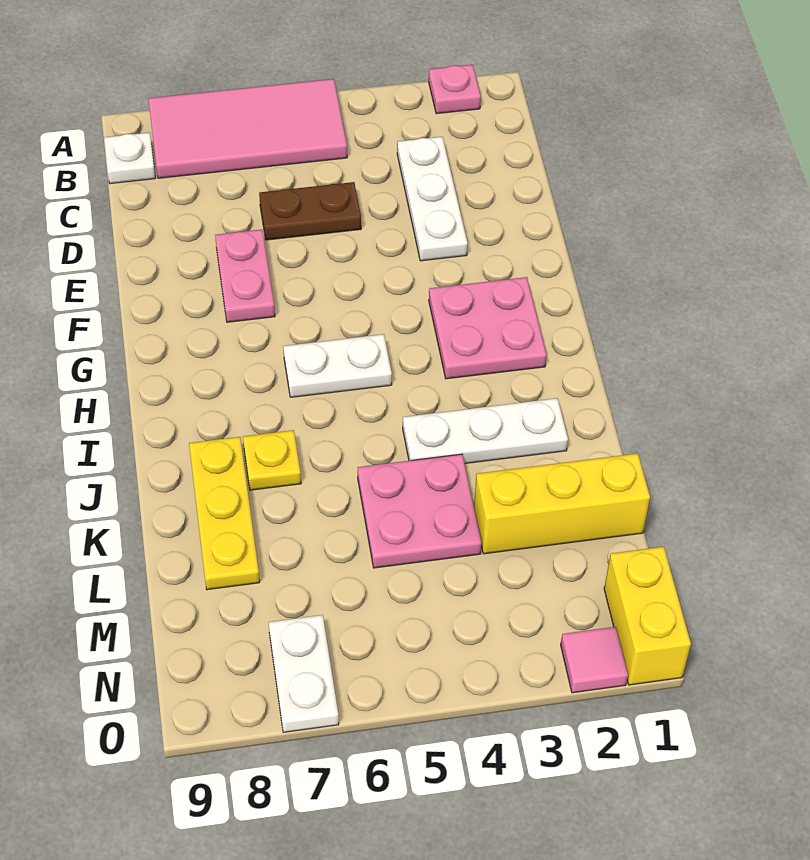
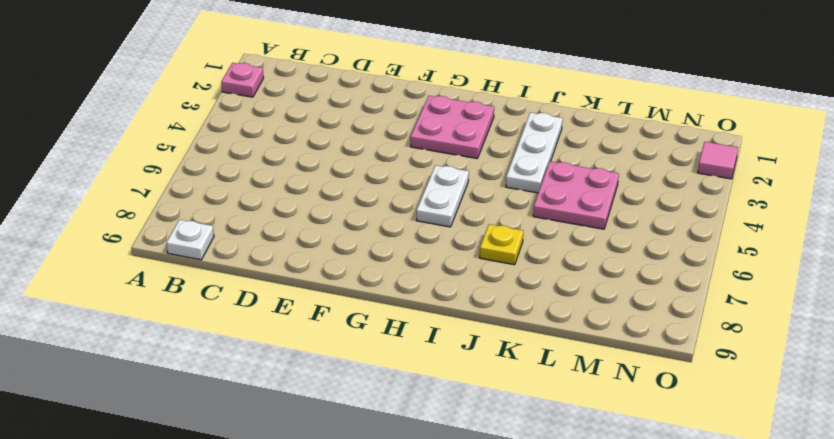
none -> pink tile A5:B8 level 1
none -> white plate C3:E3 level 1
none -> brown plate D5:D6 level 1

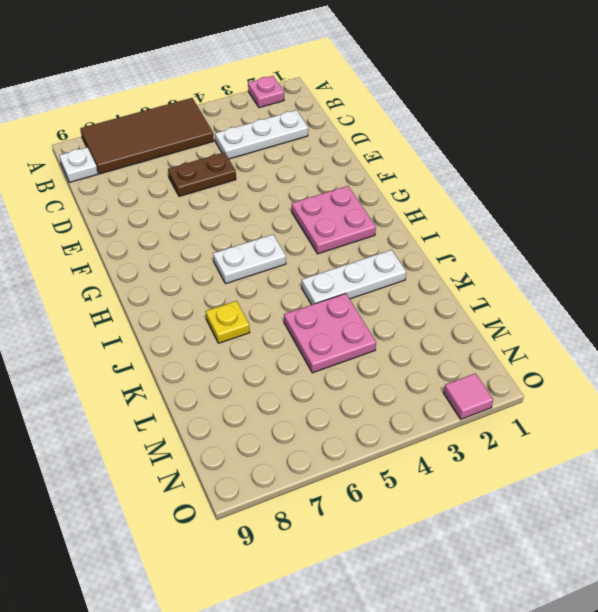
brown tile A5:B8 level 1 -> pink tile A5:B8 level 1
white plate C2:C4 level 1 -> white plate C3:E3 level 1
none -> pink plate E7:F7 level 1
none -> yellow plate J8:L8 level 1
none -> yellow brick L1:L3 level 1

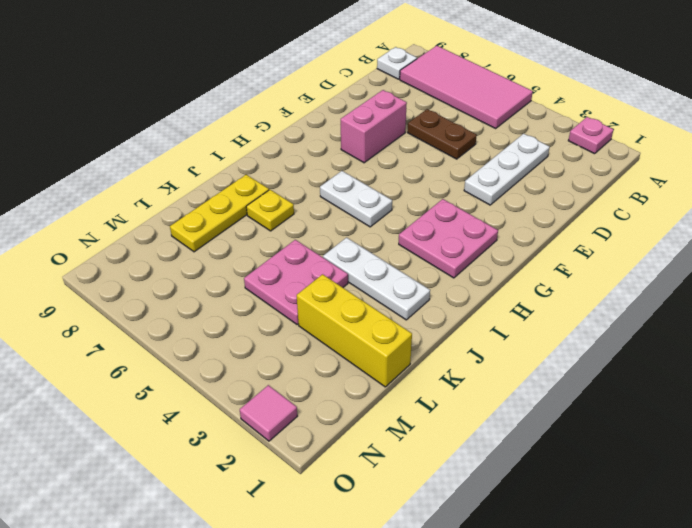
pink brick E7:F7 level 1 -> pink plate E7:F7 level 1
none -> yellow brick N1:O1 level 1
none -> white plate N7:O7 level 1

